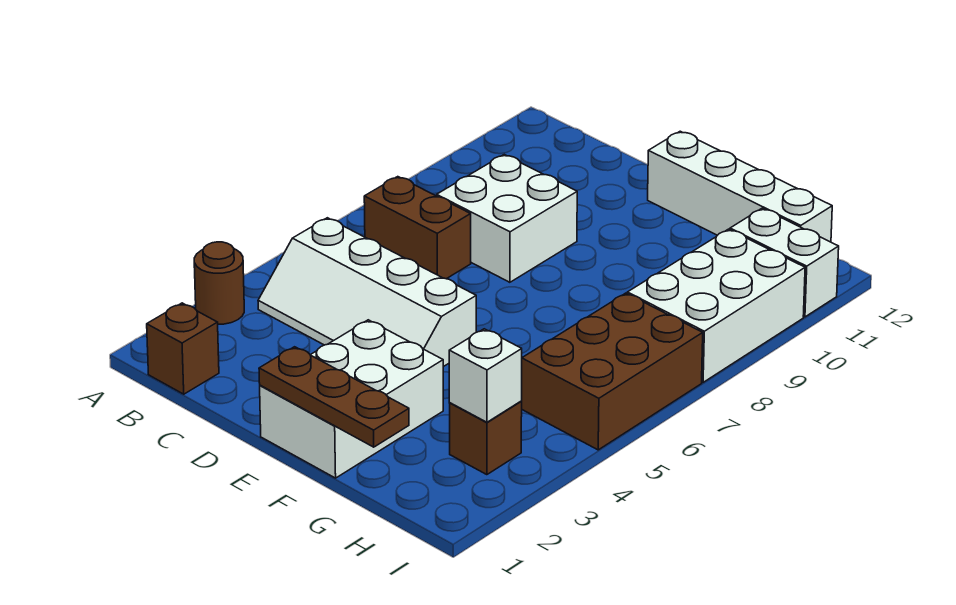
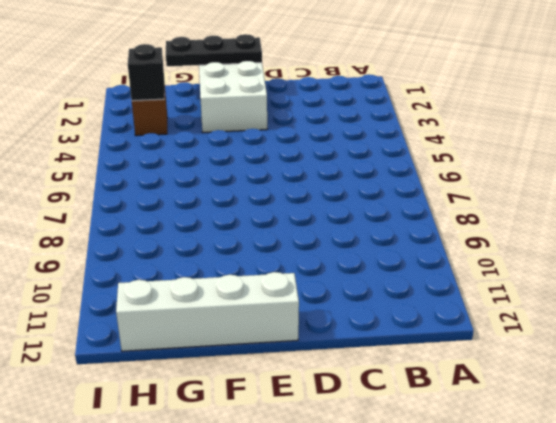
black plate E1:G1 level 2 -> brown plate E1:G1 level 2
black brick H3 level 2 -> white brick H3 level 2
none -> brown round brick A3 level 1
none -> brown brick B1 level 1
none -> white slope B4:E5 level 1 top 5

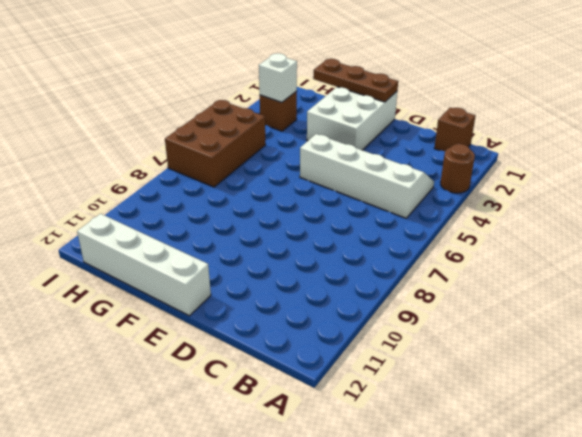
none -> brown brick B7:C7 level 1
none -> white brick C8:D9 level 1
none -> white brick H8:I10 level 1

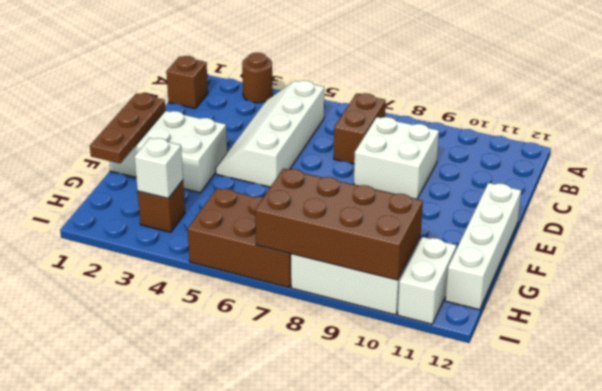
brown brick H7:I10 level 2 -> none

